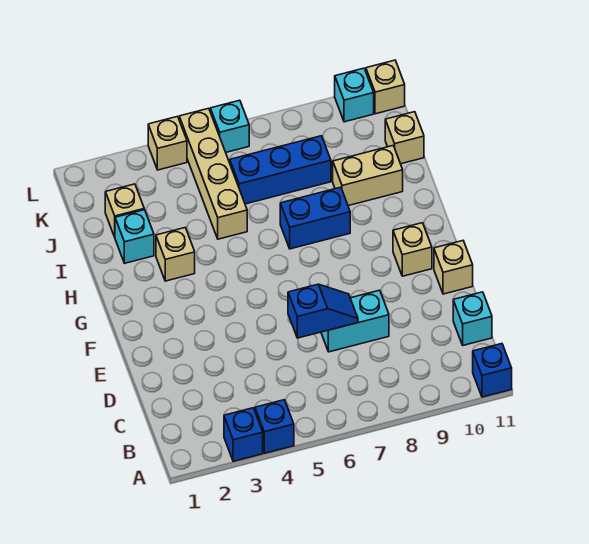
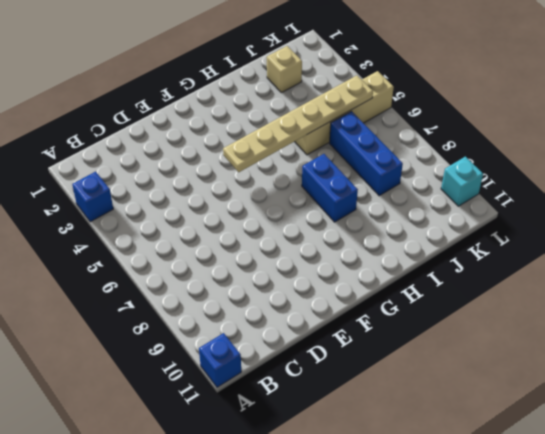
tan plate F5:K5 level 2 -> none
none -> blue brick A4 level 1
none -> cyan brick C11 level 1
none -> cyan brick D7:D8 level 1

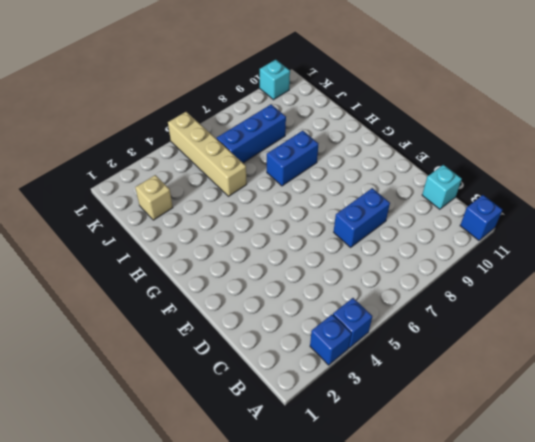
blue brick D7:D8 level 1 -> cyan brick D7:D8 level 1
none -> tan brick E11 level 1
none -> tan brick F10 level 1
none -> tan brick H3 level 1

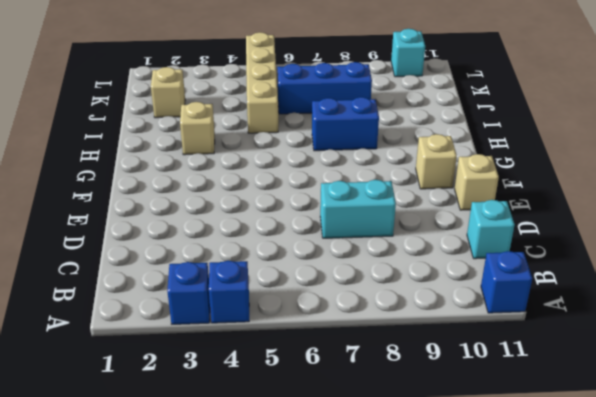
none -> cyan brick I2 level 1
none -> tan brick I9:I10 level 1
none -> tan brick J11 level 1

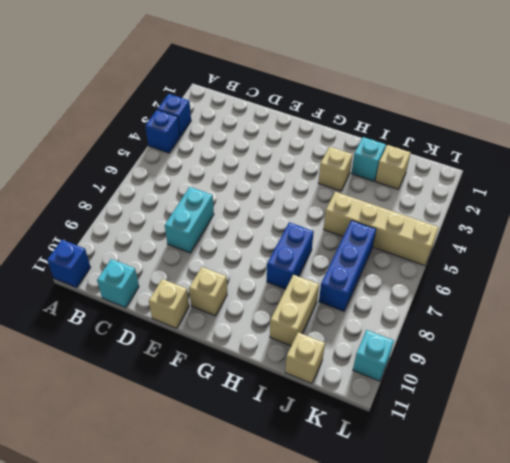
none -> tan brick L4 level 1
none -> cyan brick L6 level 1
none -> tan brick L11 level 1

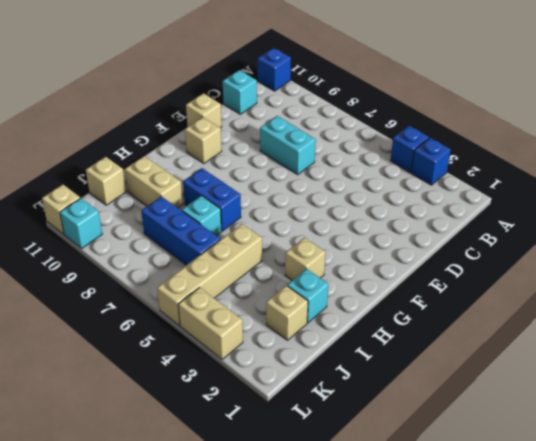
cyan brick I7 level 1 -> cyan brick L6 level 1
tan brick L3:L4 level 1 -> tan brick L4 level 1
none -> blue slope D6:D7 level 2 top 6

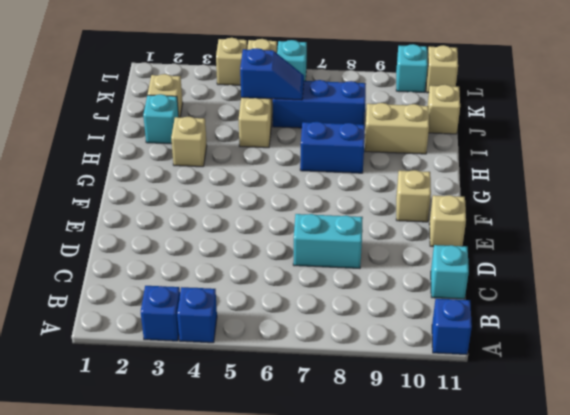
blue slope J5:J6 level 2 top 5 -> blue slope D6:D7 level 2 top 6

